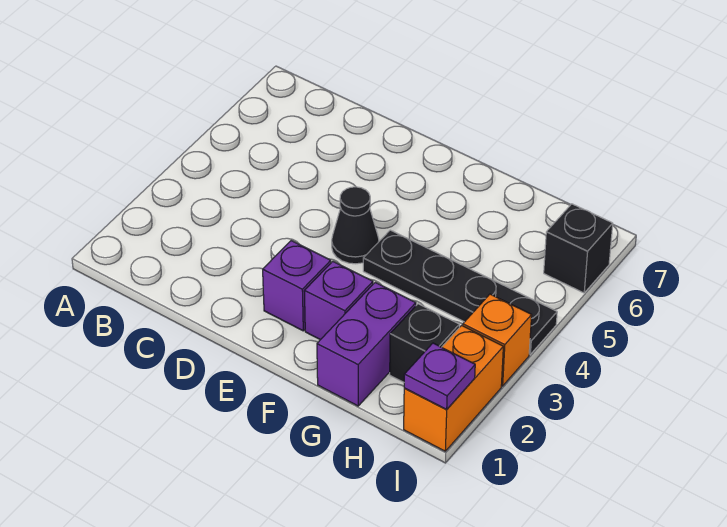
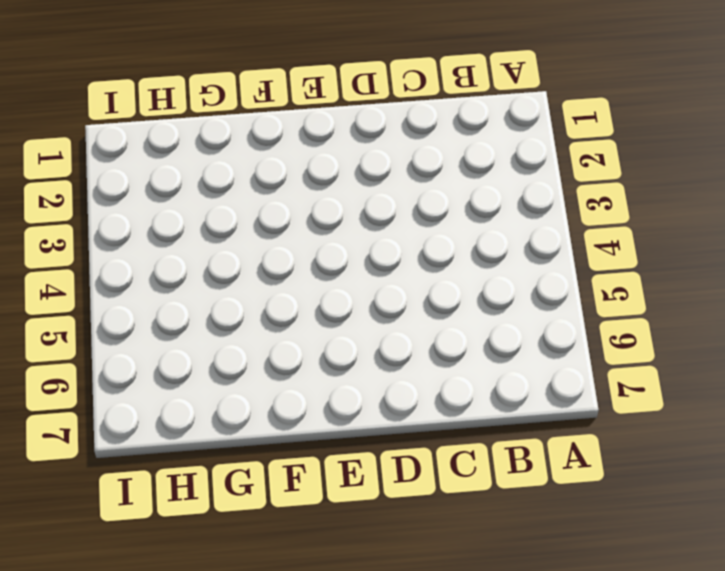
none -> purple brick E2 level 1
none -> black cone E4 level 1

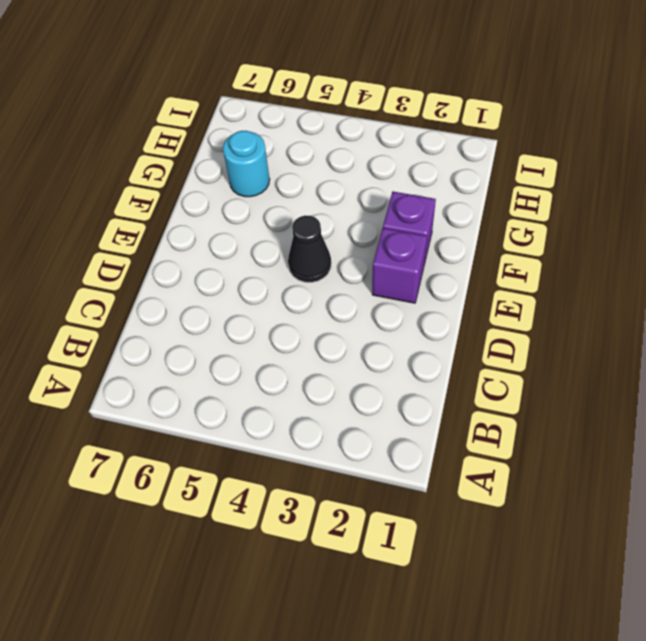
cyan round brick G6 level 1 -> none
none -> black plate F4:I4 level 1
none -> purple brick G1:G2 level 1

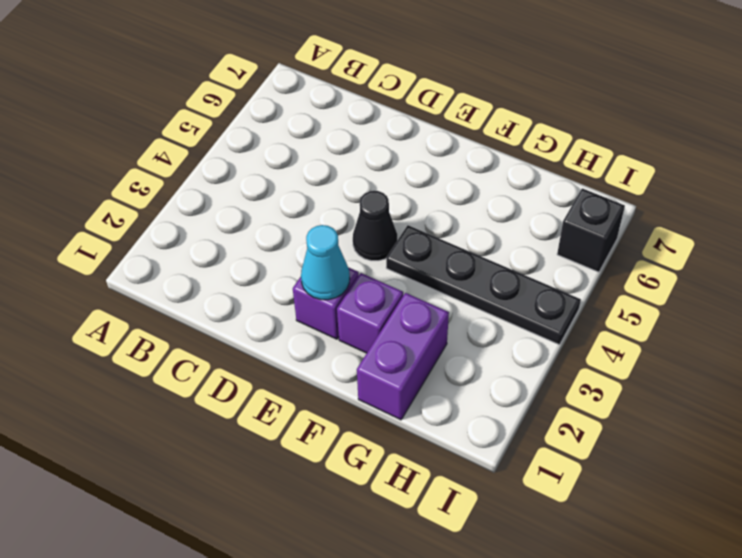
cyan cone E2 level 2 -> none
none -> black brick H2 level 1
none -> orange brick I1:I2 level 1

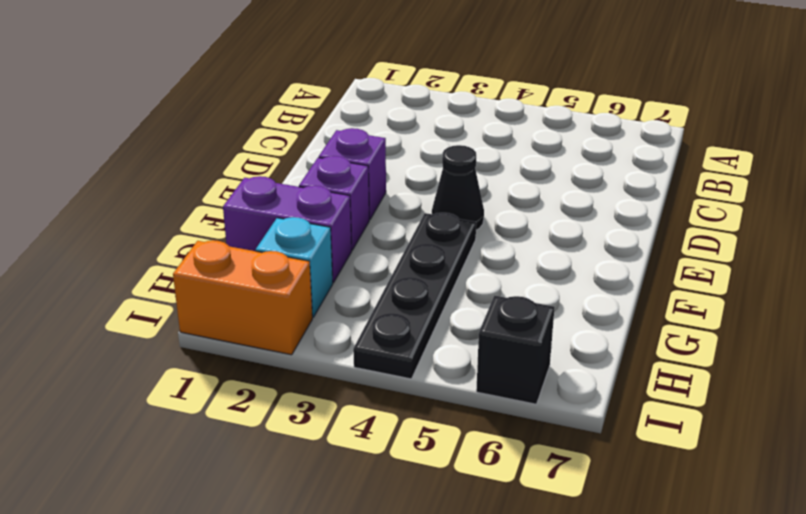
cyan brick H2 level 1 -> black brick H2 level 1
none -> orange brick I3 level 1
none -> purple plate I1 level 2

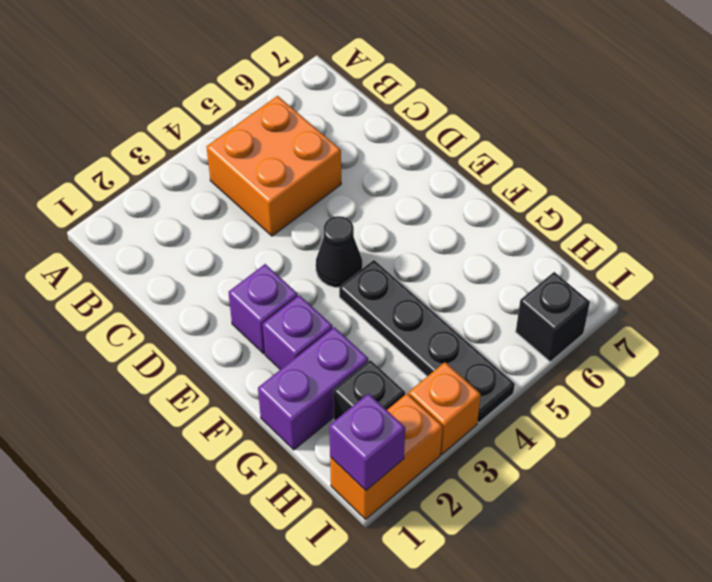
orange brick B4:C5 level 1 -> none
purple brick I1 level 2 -> purple plate I1 level 2

